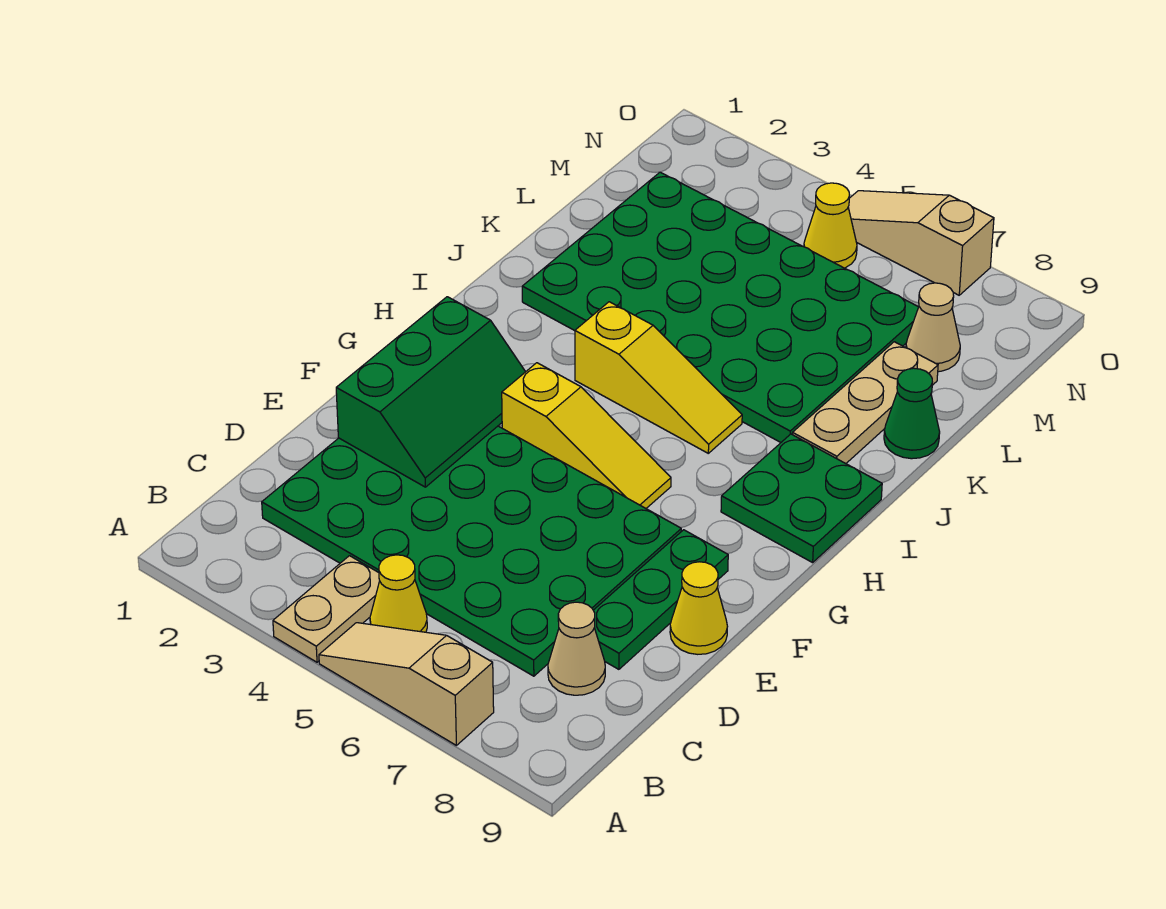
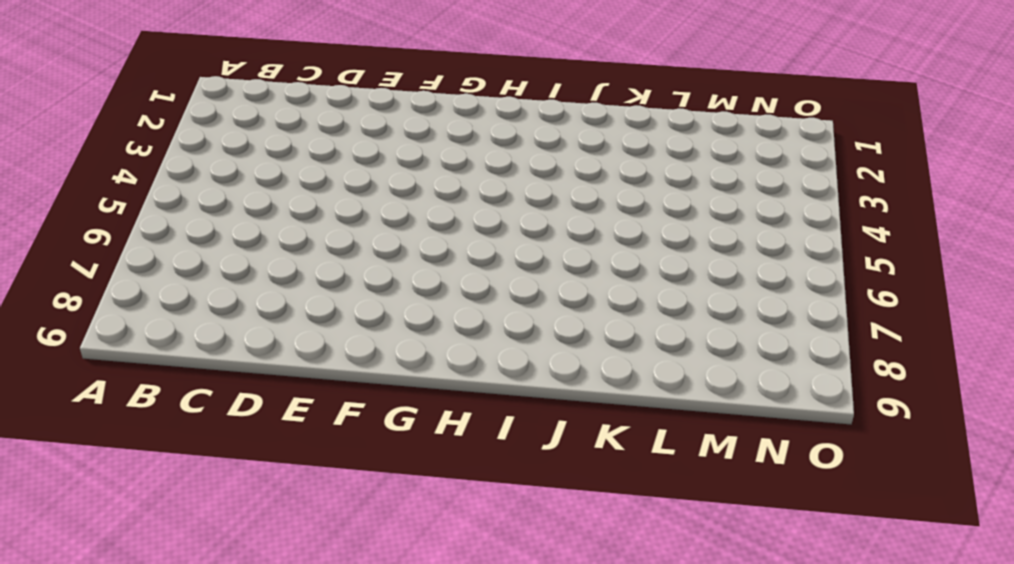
none -> tan plate A4:B4 level 1
none -> tan slope A5:A7 level 1 top 7
none -> yellow cone B5 level 1

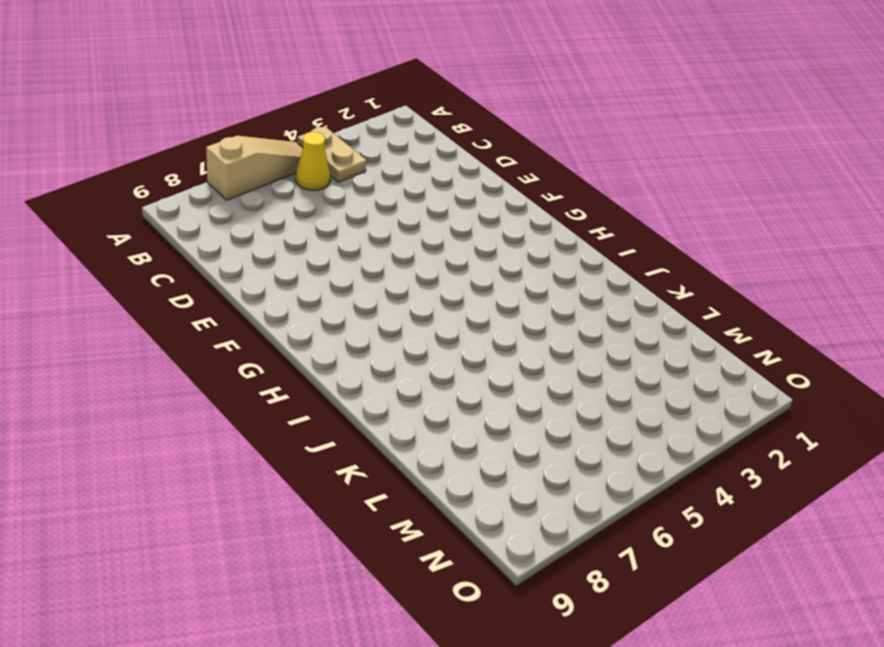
none -> green plate C2:F7 level 1
none -> tan cone C8 level 1
none -> green plate D8:F8 level 1

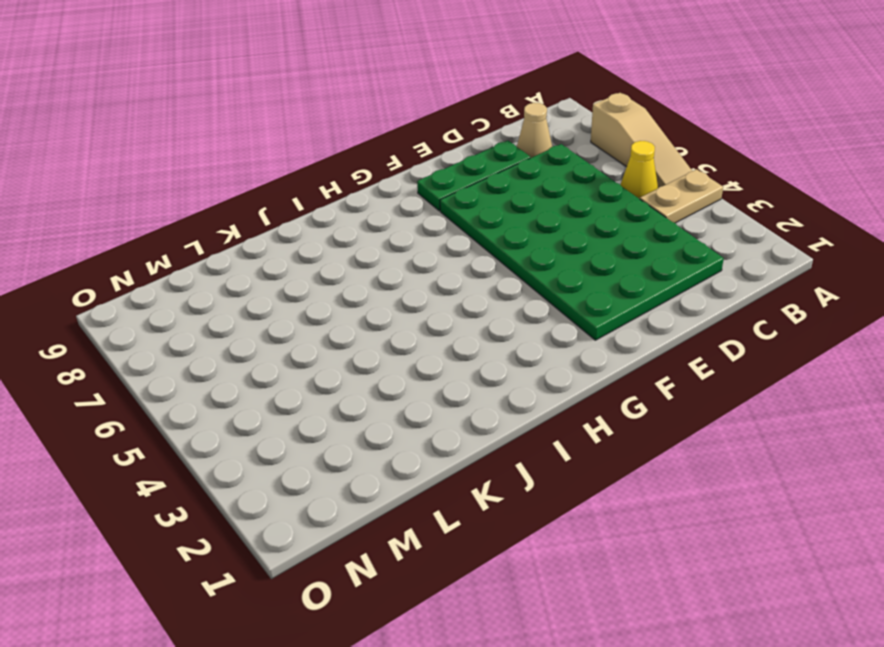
none -> yellow cone E9 level 1
none -> yellow slope G4:G6 level 1 top 4
none -> green plate H8:I9 level 1

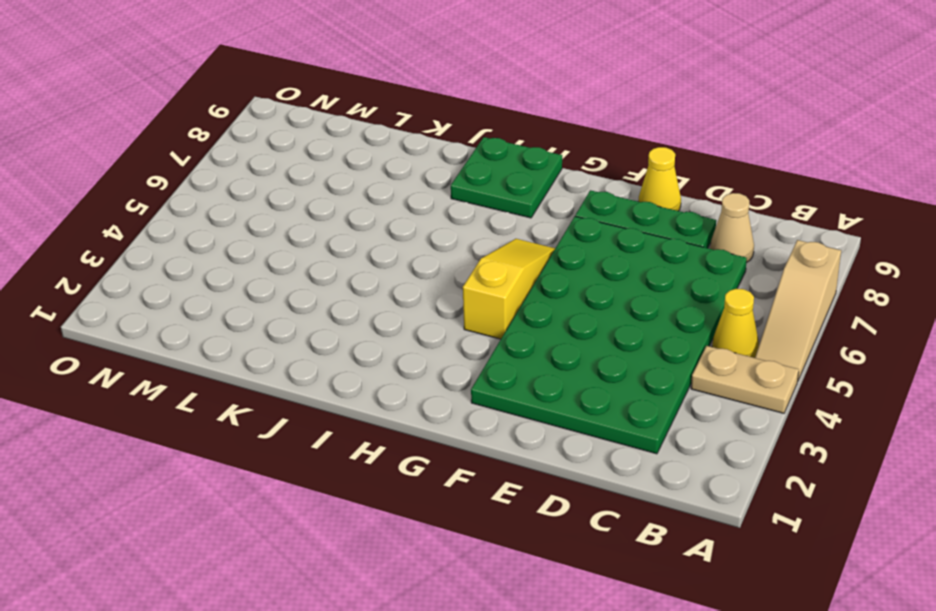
none -> yellow slope I4:I6 level 1 top 4
none -> green plate J2:M7 level 1
none -> tan plate J8:L8 level 1

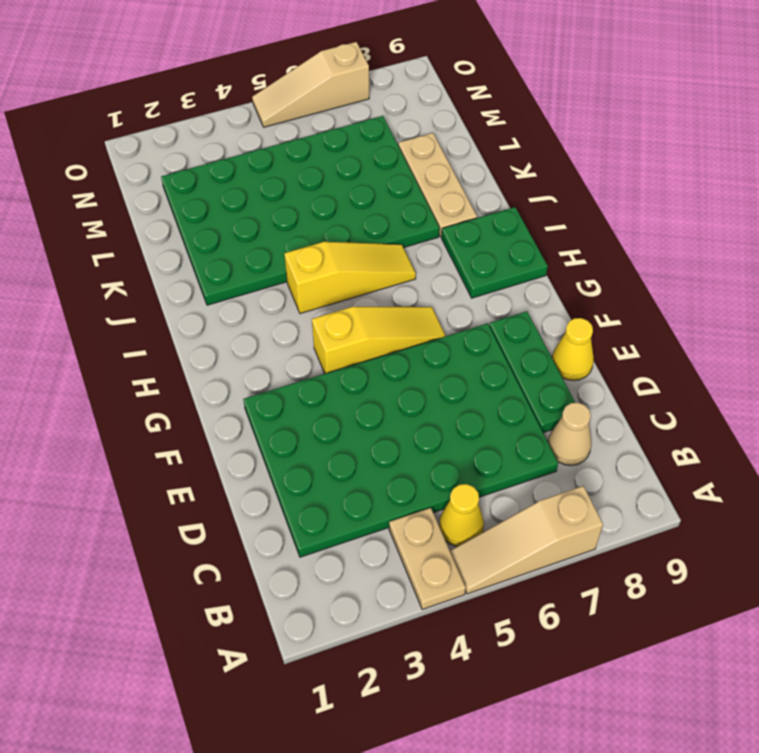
none -> green cone K9 level 1
none -> tan cone M8 level 1
none -> yellow cone N5 level 1

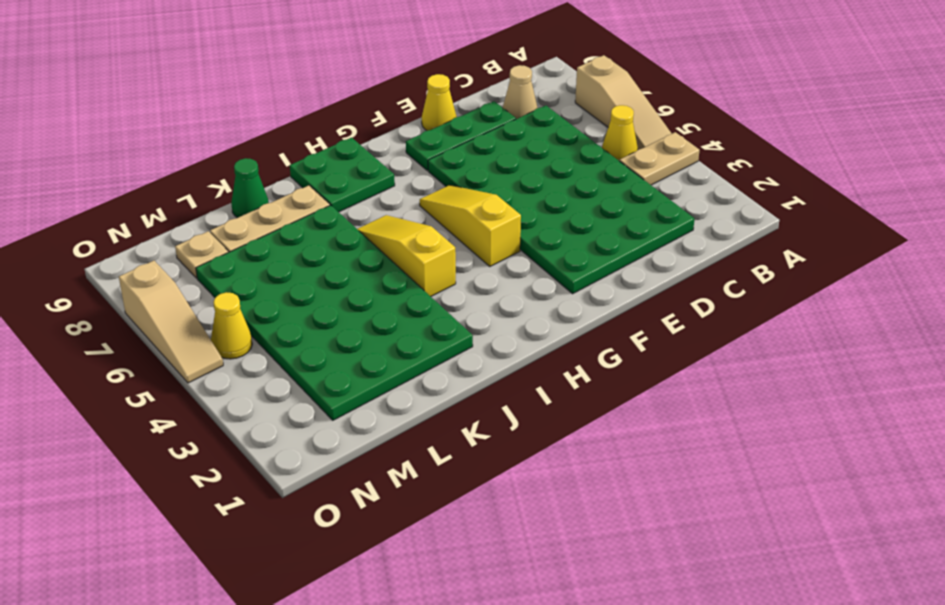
tan plate M8 level 1 -> tan cone M8 level 1
none -> green slope E2:G3 level 2 top 2

